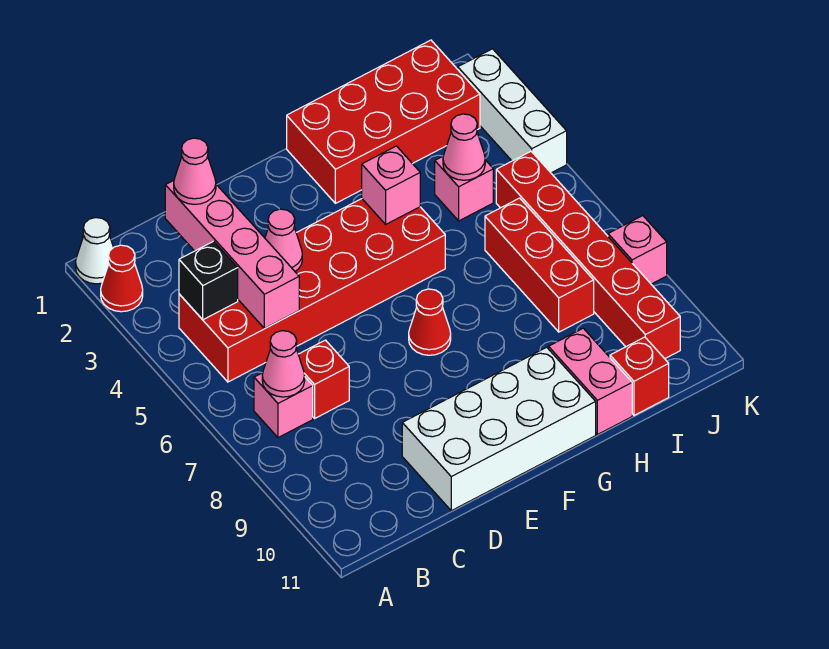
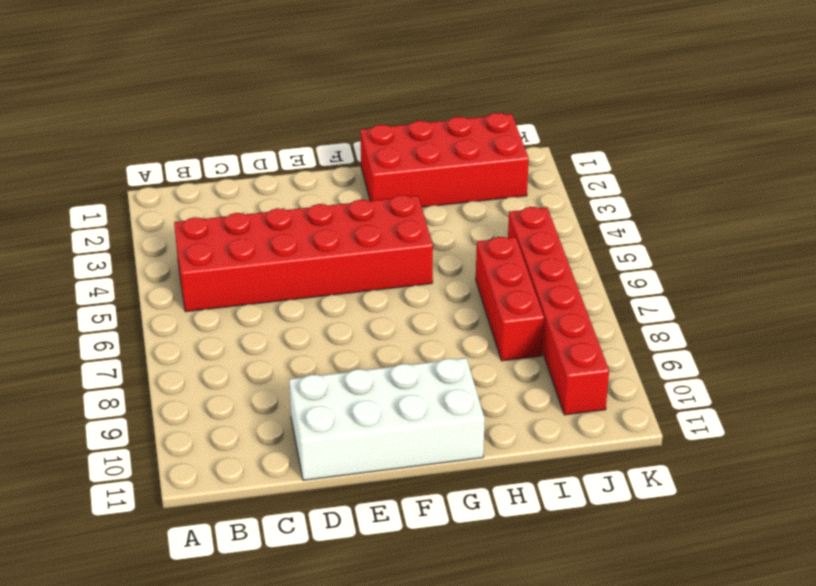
none -> white cone A1 level 1
none -> red cone A2 level 1
none -> pink brick B7 level 1

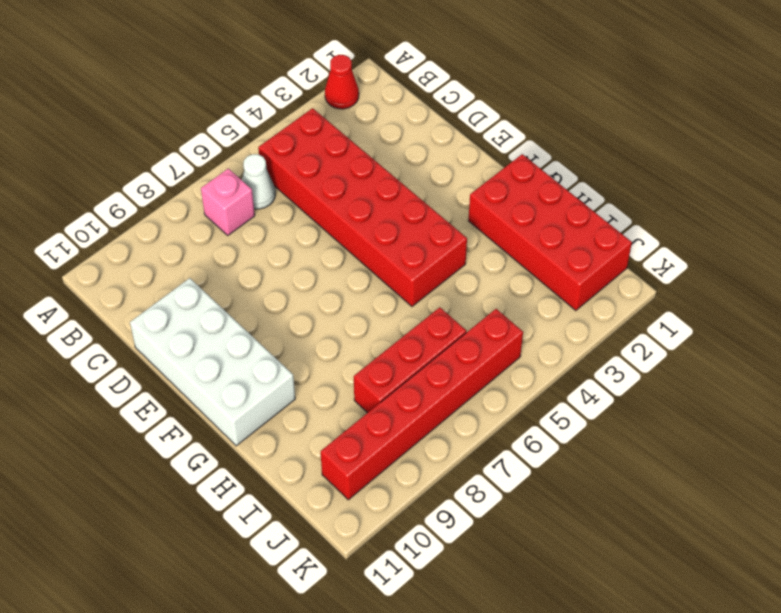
white cone B6 level 1 -> white cone A1 level 1
none -> red brick C7 level 1
none -> red cone F7 level 1
none -> pink brick H10:H11 level 1

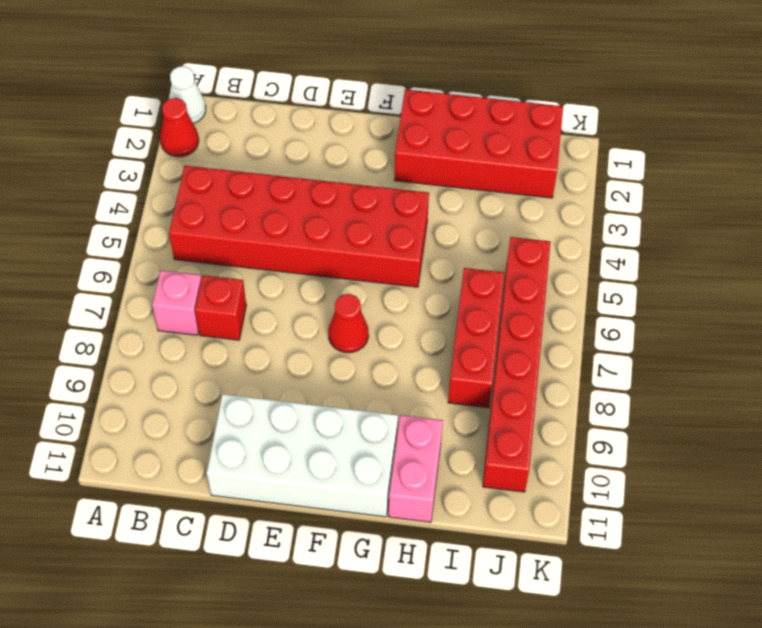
none -> pink brick I4 level 1
none -> red brick I11 level 1
none -> white brick K2:K4 level 1

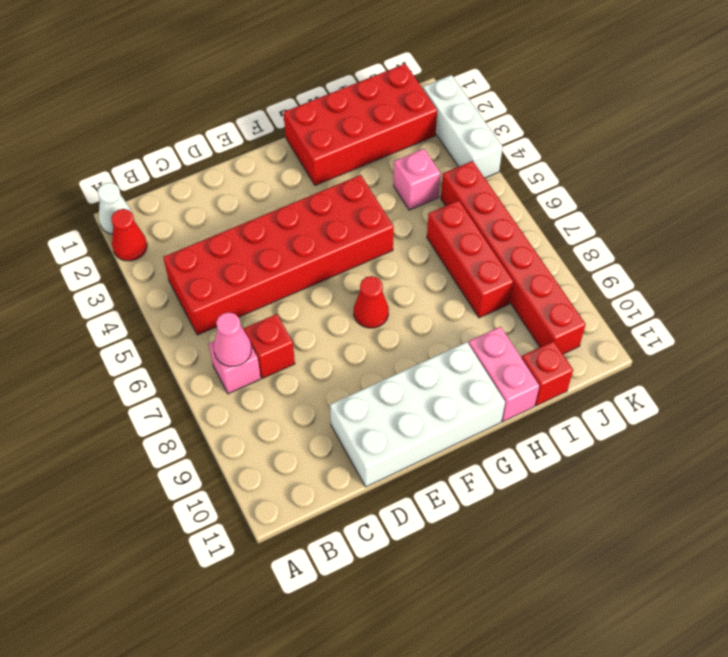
none -> pink brick K8 level 1
none -> black brick B4 level 2
none -> pink brick C2:C5 level 2

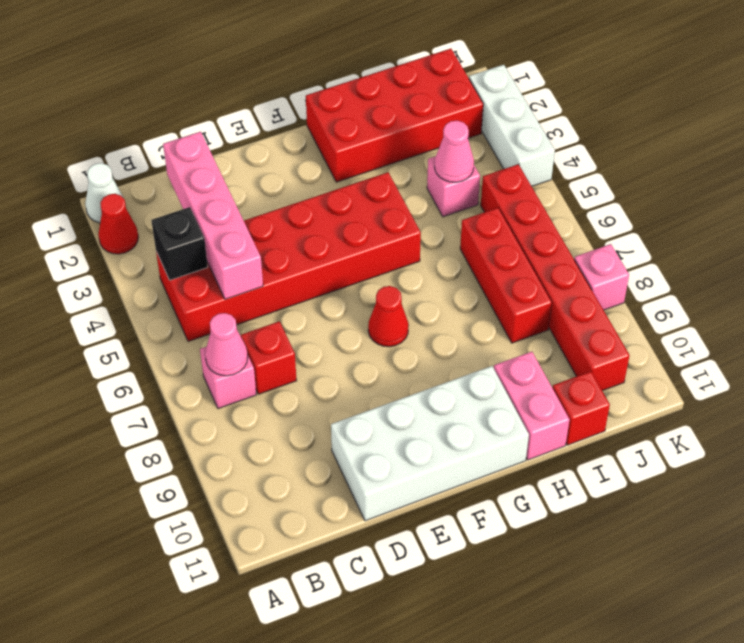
none -> pink cone D4 level 2
none -> pink brick G4 level 2
none -> pink cone C2 level 3

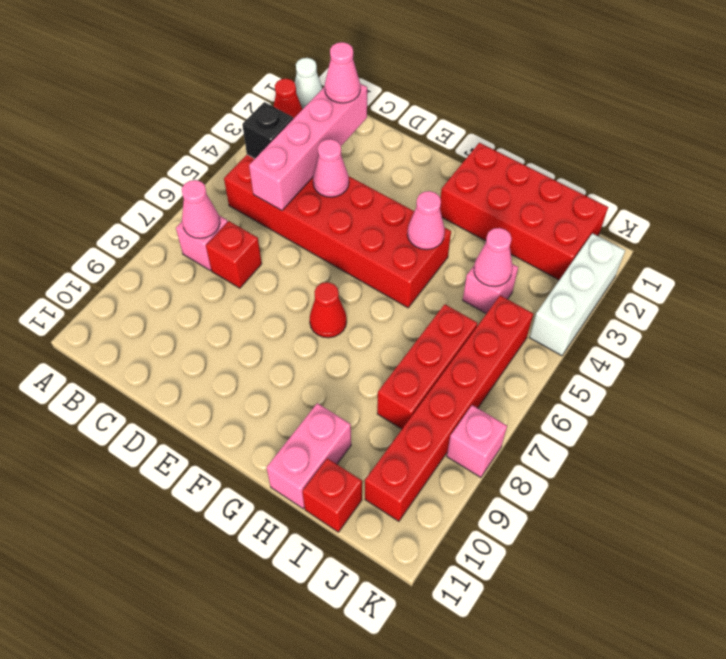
pink cone G4 level 2 -> pink brick G4 level 2
none -> white brick D10:G11 level 1

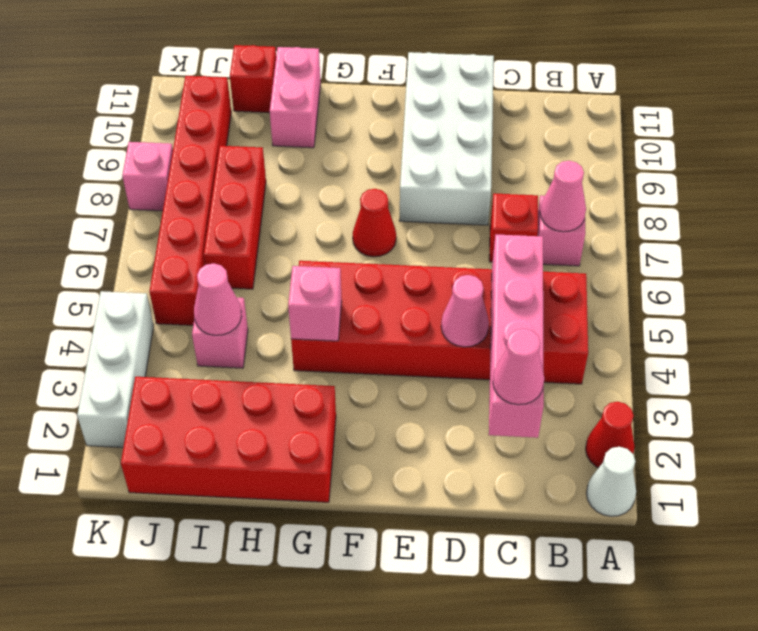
white brick D8:E11 level 1 -> white brick D10:G11 level 1
none -> black brick B4 level 2

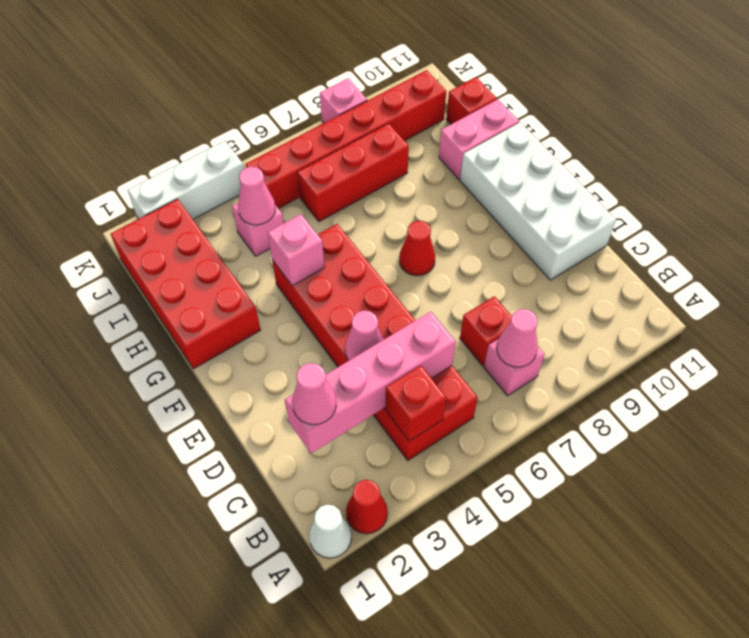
red brick B4 level 2 -> black brick B4 level 2

